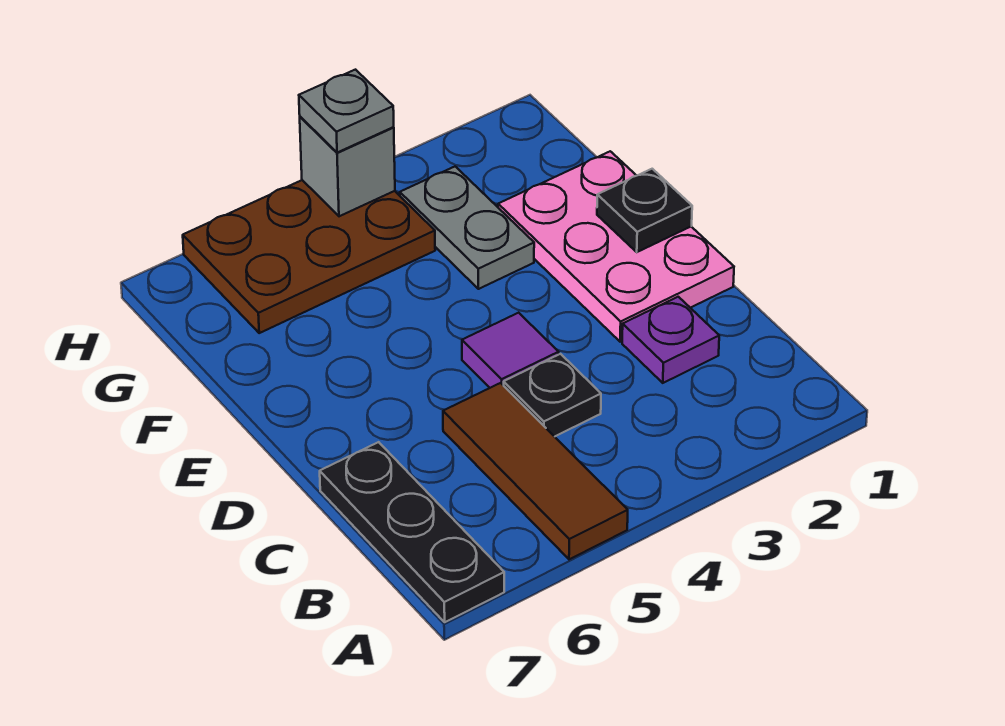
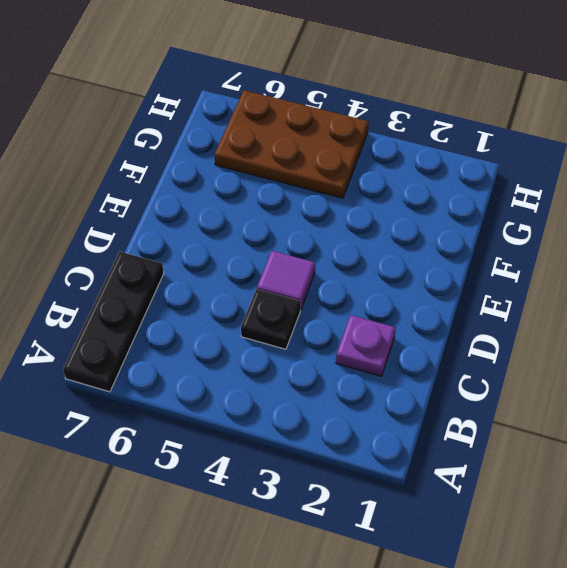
none -> brown tile A5:C5 level 1
none -> pink plate D1:F2 level 1

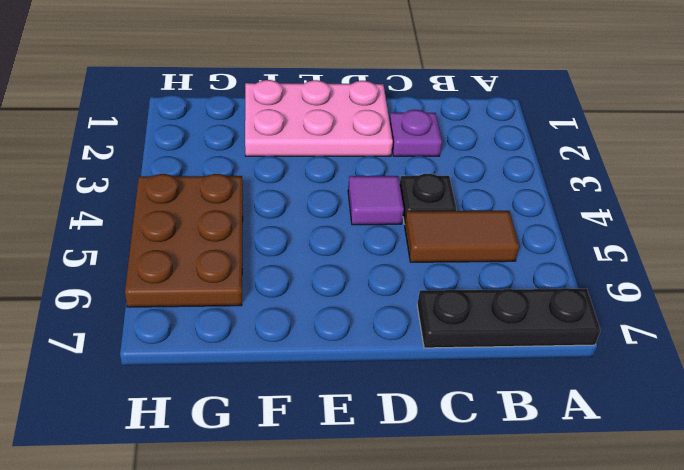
brown tile B5:C5 level 1 -> brown tile A5:C5 level 1
none -> grey plate F3:G3 level 1
none -> black plate E1 level 2

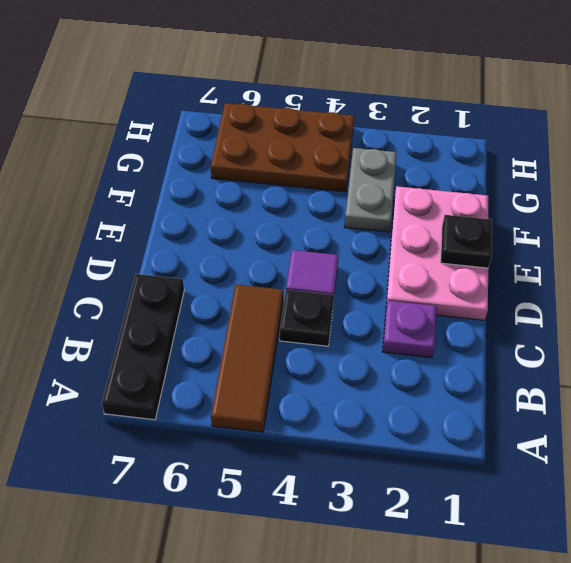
none -> grey brick H4 level 2
none -> grey plate H4 level 3

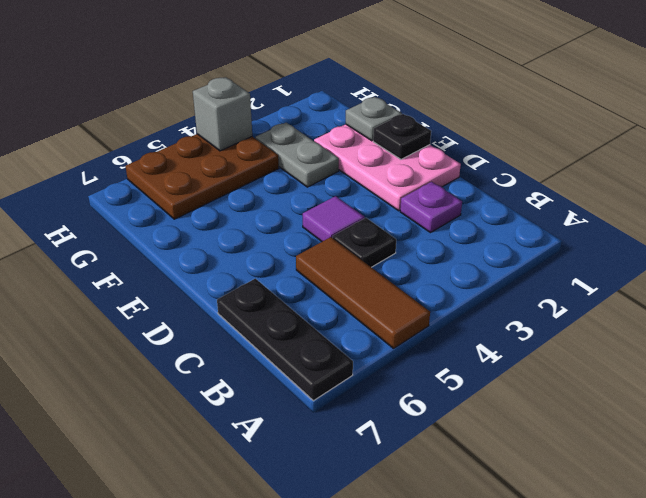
grey plate F1 level 2 -> grey plate H4 level 3

